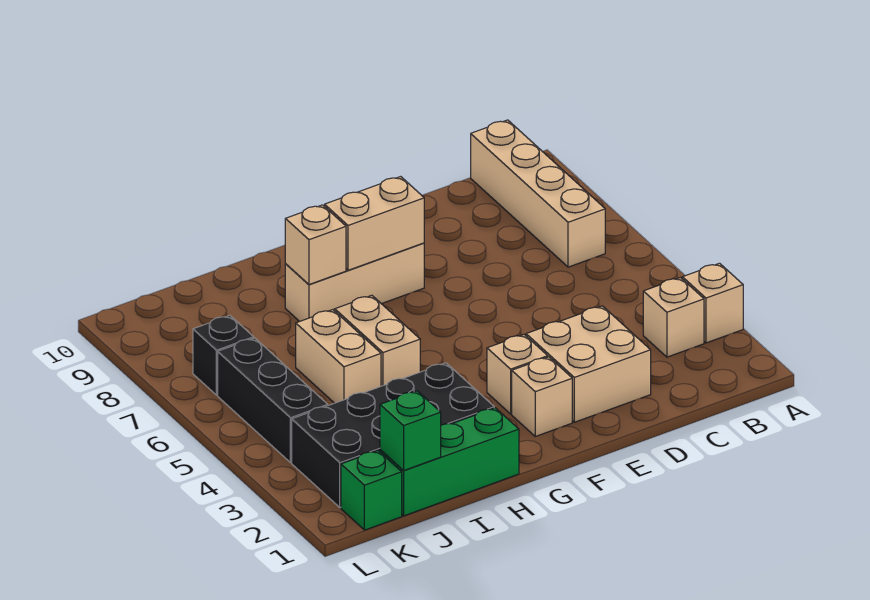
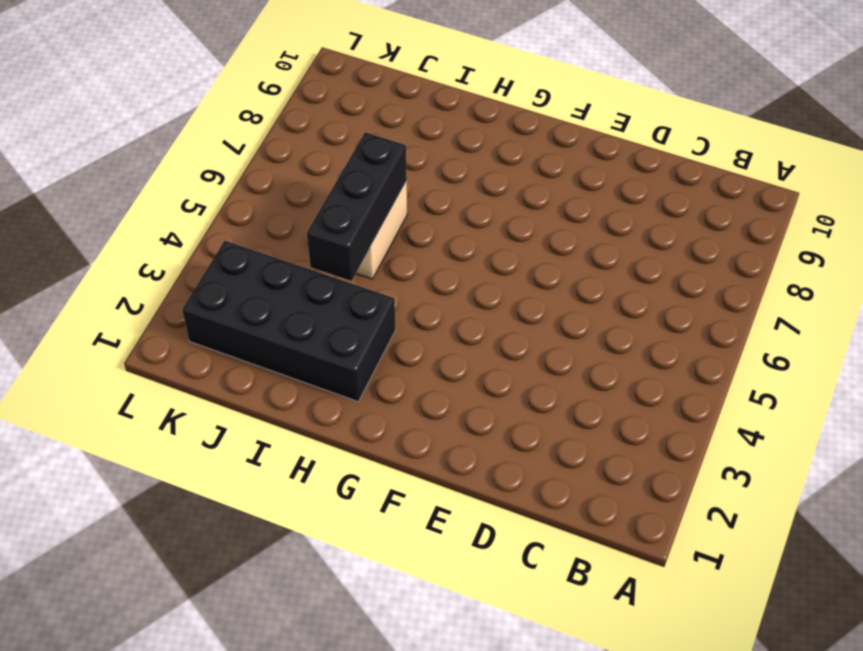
black brick I4:I6 level 2 -> black brick K4:K6 level 1
none -> tan brick A3 level 1
none -> tan brick B3 level 1
none -> tan brick B7:B10 level 1

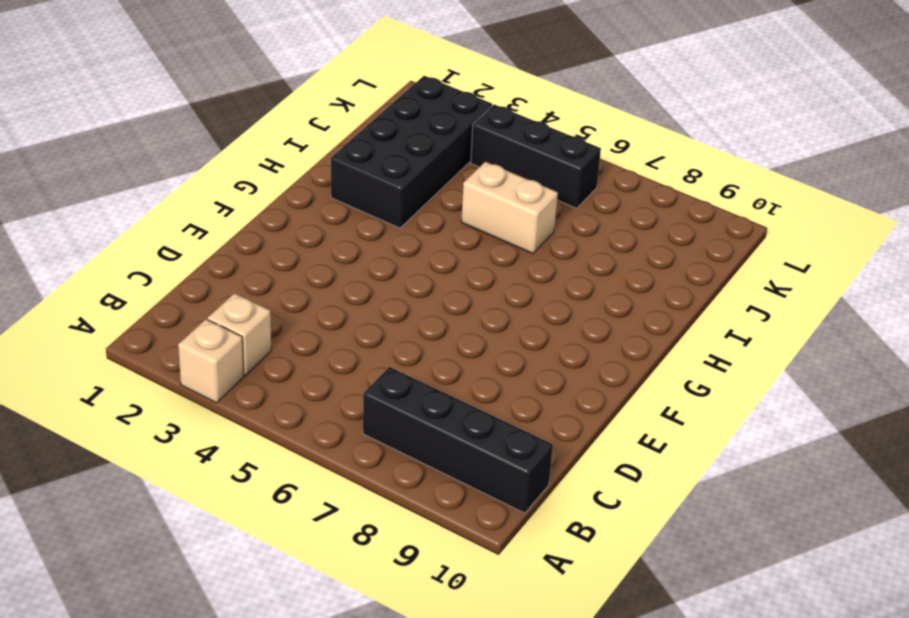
black brick B7:B10 level 1 -> tan brick B7:B10 level 1
none -> tan brick D2:E3 level 1
none -> tan brick F2 level 1
none -> tan brick F3 level 1

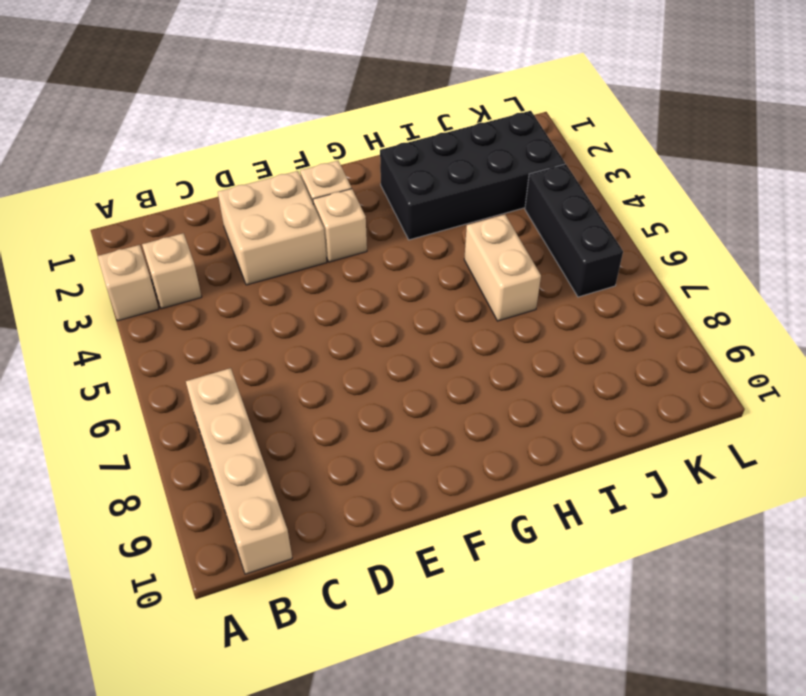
none -> tan brick F8:H8 level 1
none -> green brick H1:J1 level 1
none -> tan brick H5:H6 level 1

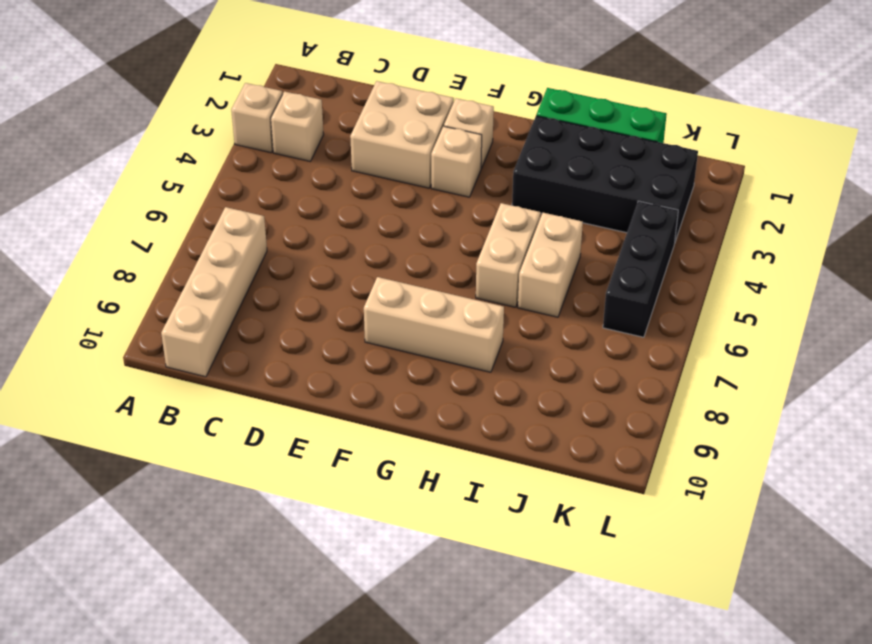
none -> green brick K1 level 1
none -> black brick K7 level 1
none -> tan brick F8:G8 level 2

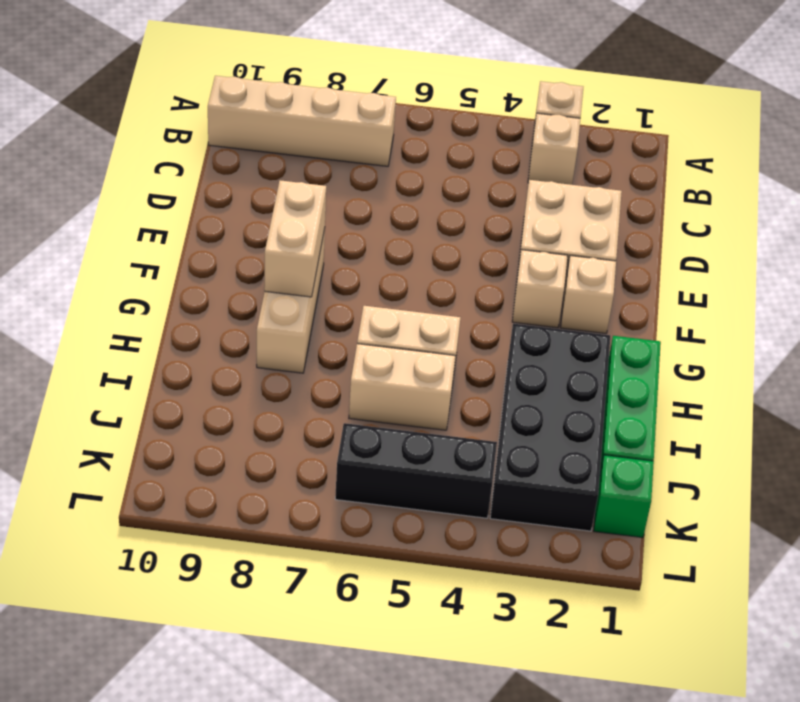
none -> black brick K7 level 1
none -> tan brick H8 level 2
none -> green brick J1 level 2

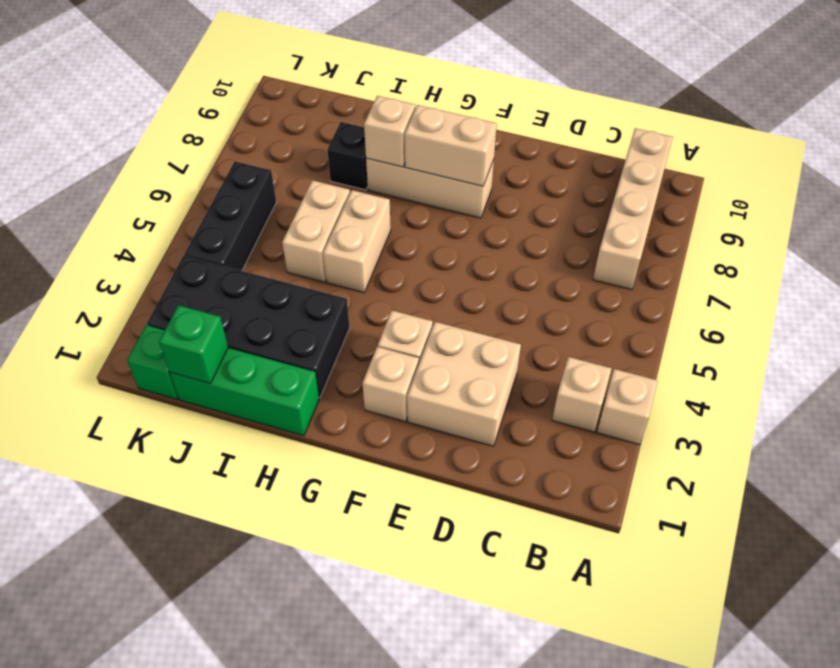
black brick I8 level 1 -> black brick K7 level 1

